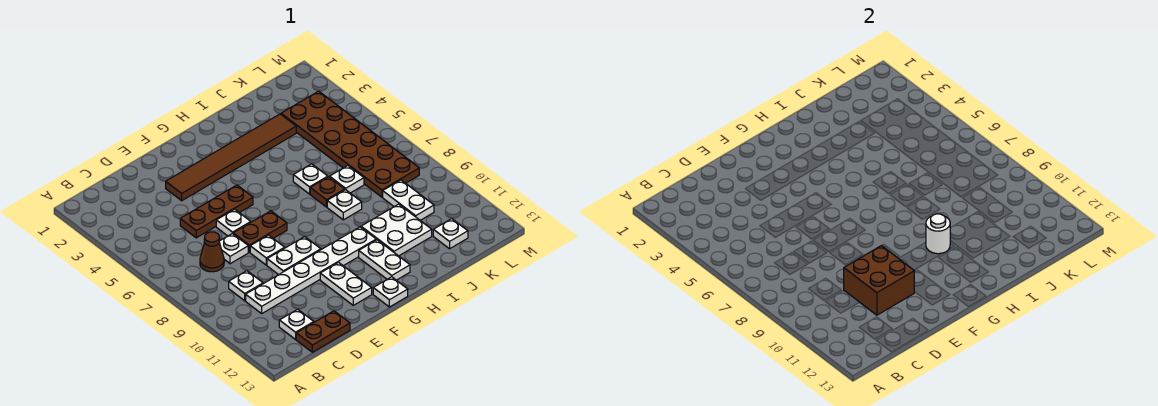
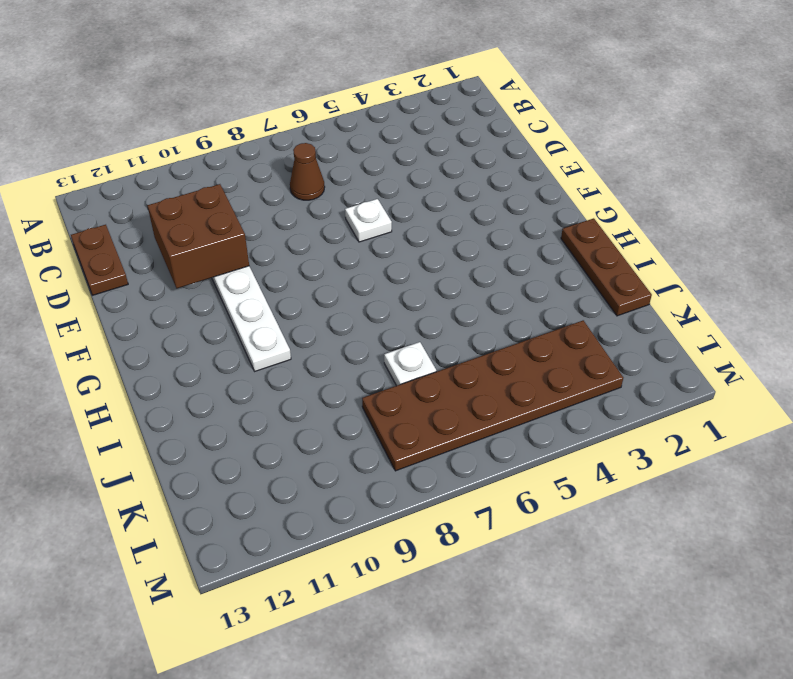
brown plate H1:J1 level 1 -> brown plate D5:F5 level 1
none -> white plate C9 level 1
none -> white plate C12 level 1
none -> white plate D7 level 1

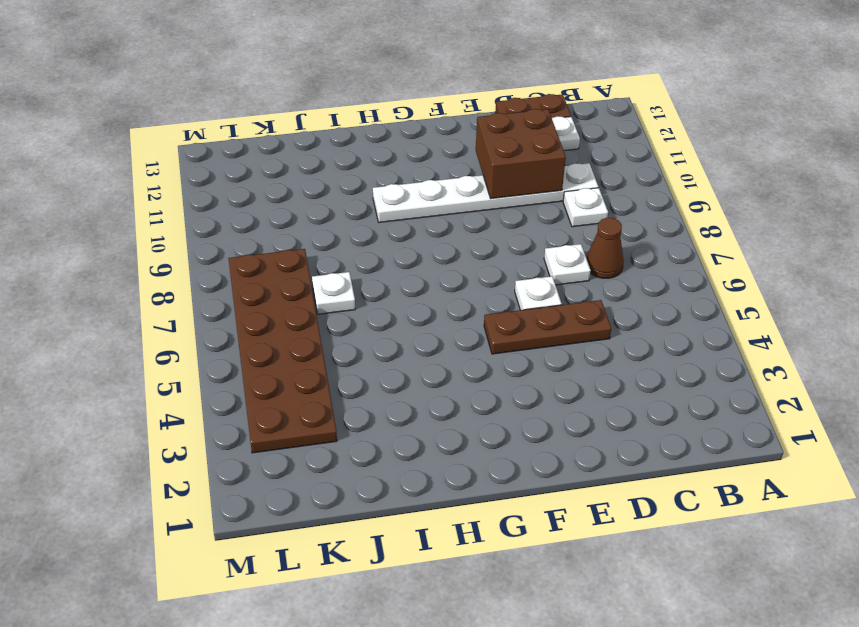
none -> brown tile E3:J3 level 1
none -> brown plate E7:F7 level 1
none -> white plate E8 level 1

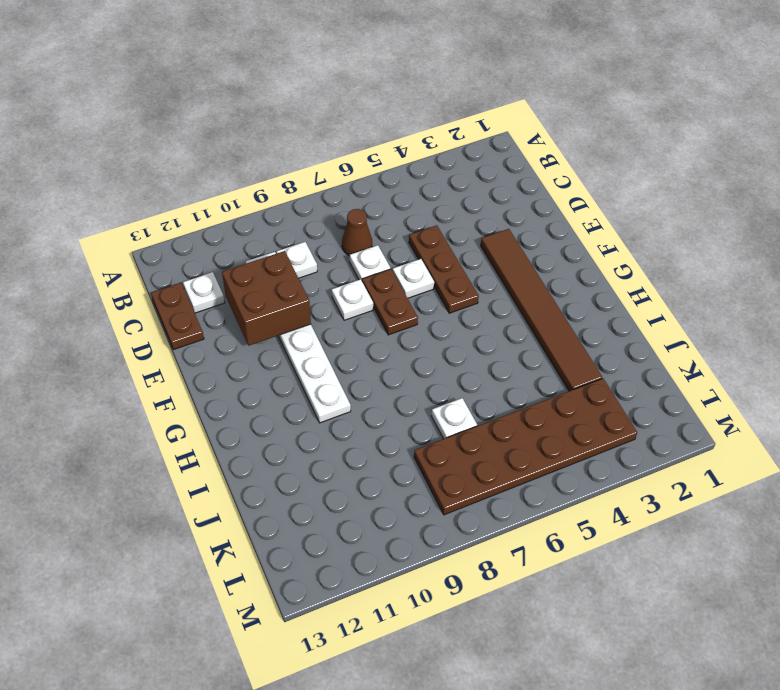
none -> white plate E9:F9 level 1
none -> white plate F11:F12 level 1
none -> white plate G13 level 1

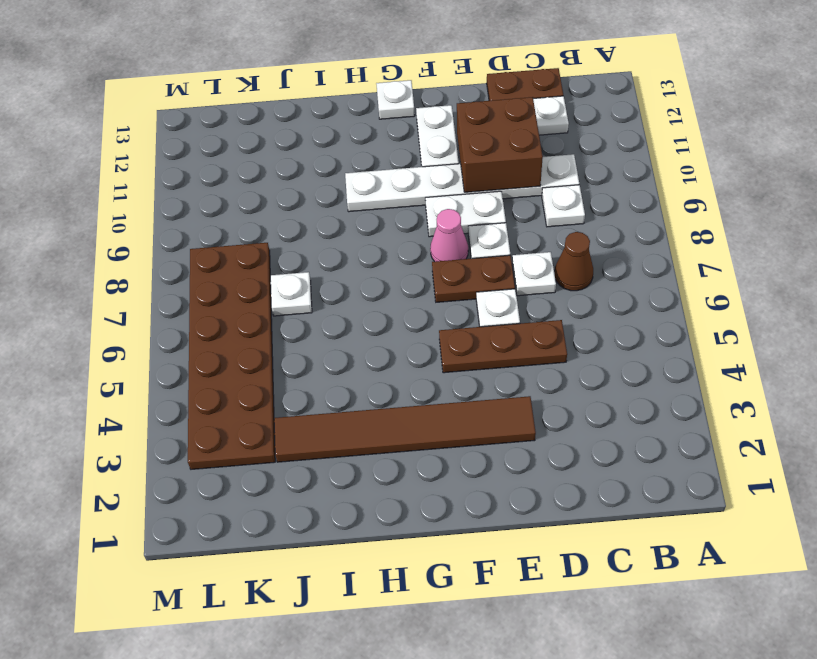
pink cone F8 level 1 -> none
none -> white plate H11:H12 level 1
none -> white plate I6 level 1
none -> brown plate I7 level 1

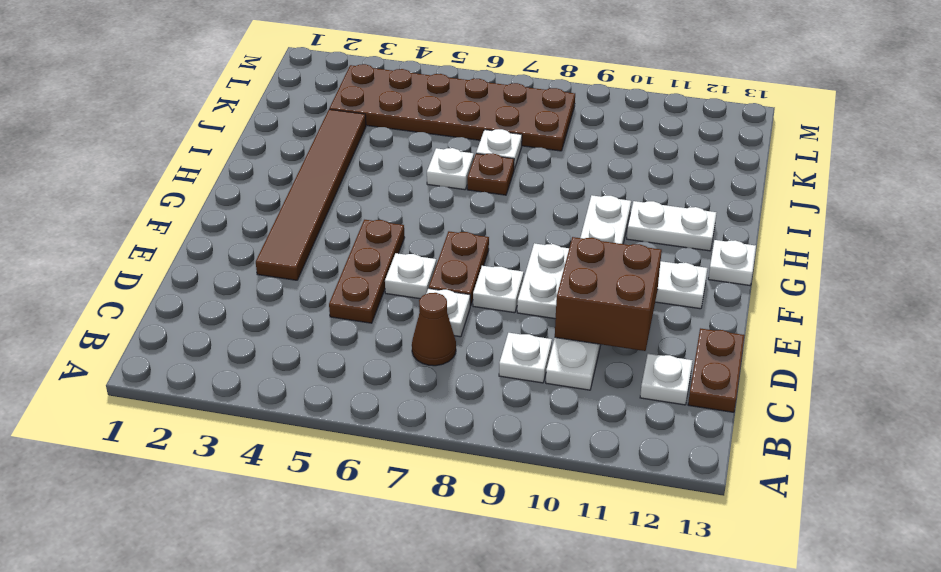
none -> white plate I8 level 1
none -> white plate I10:J11 level 1
none -> white plate K9:K10 level 1

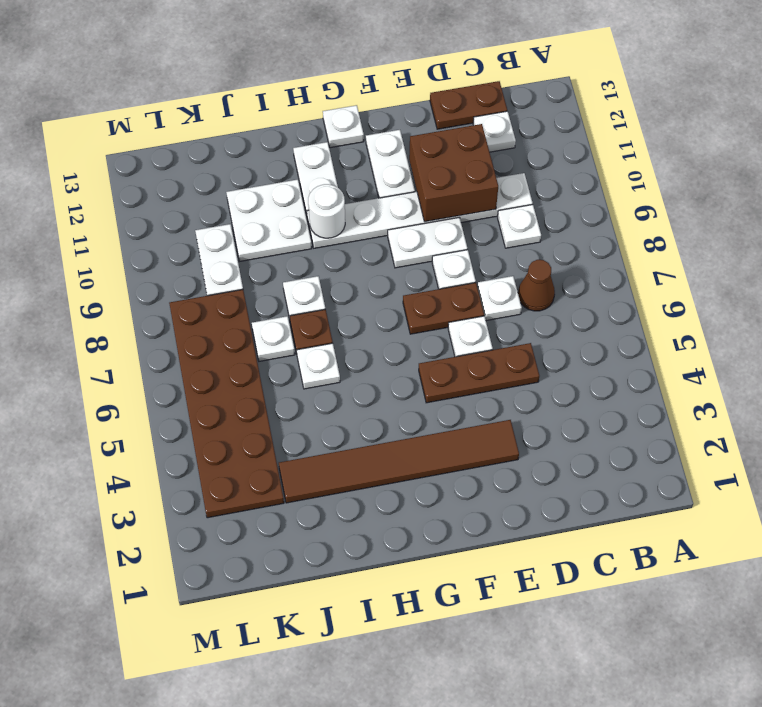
none -> white plate K12 level 1

